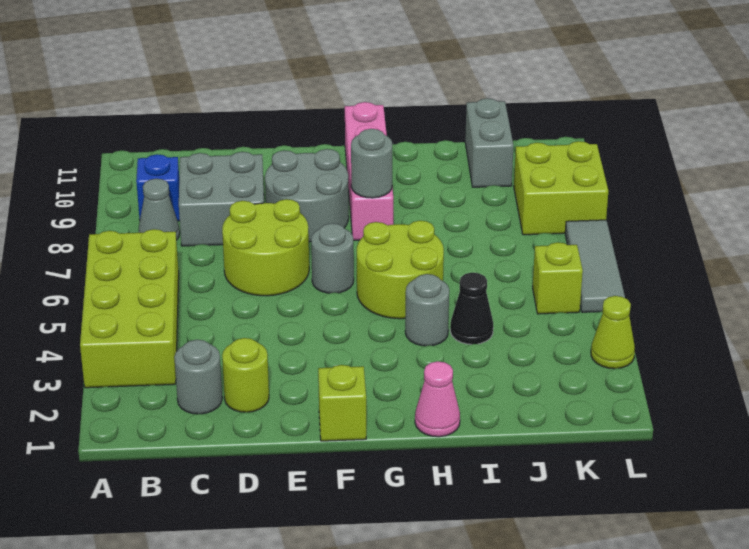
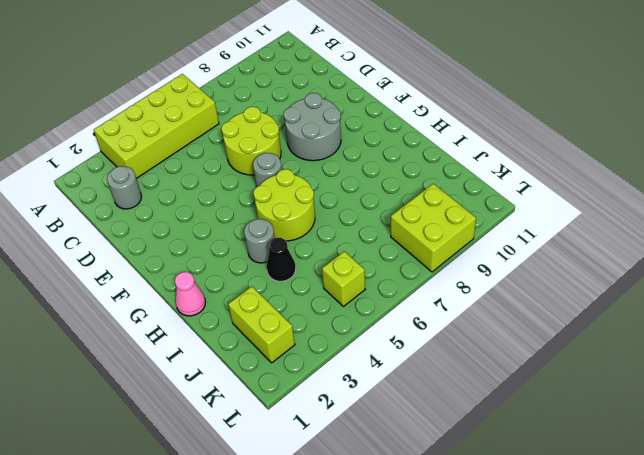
lime brick J2:K2 level 1 -> none
none -> grey cone B8 level 1
none -> blue brick B9 level 1
none -> grey brick C8:D9 level 1

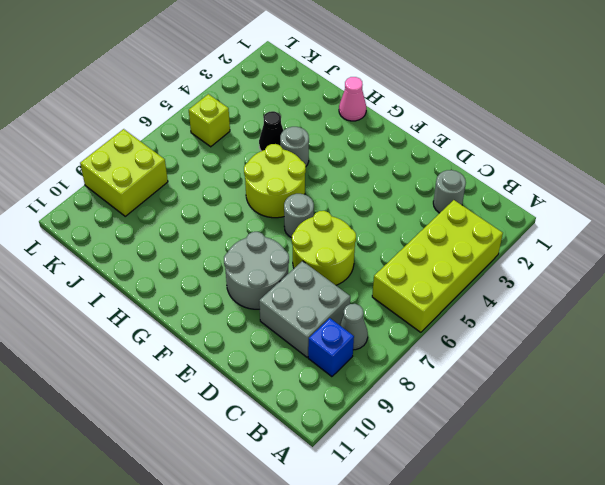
none -> lime round brick D2 level 1
none -> lime brick F1 level 1
none -> pink brick G8:G11 level 1

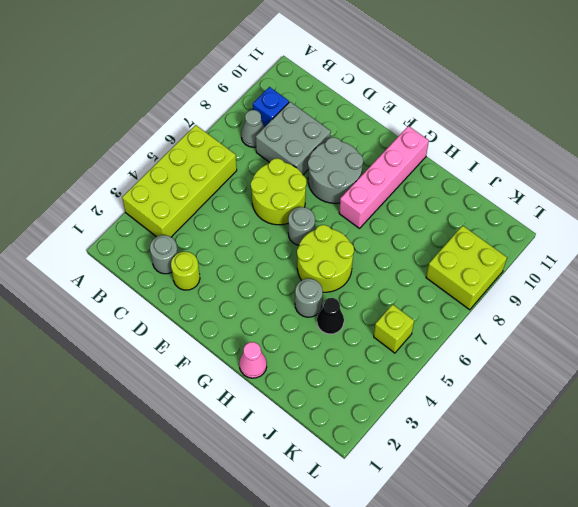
none -> lime brick F1 level 1
none -> grey brick J10:J11 level 1
none -> lime cone L3 level 1

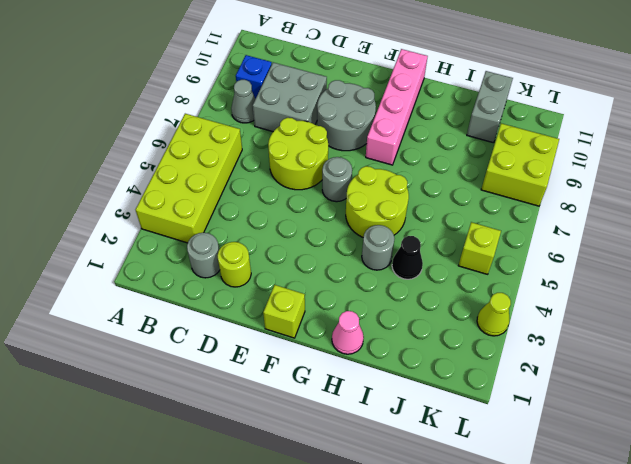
none -> grey tile L5:L7 level 1
none -> grey round brick G8 level 2

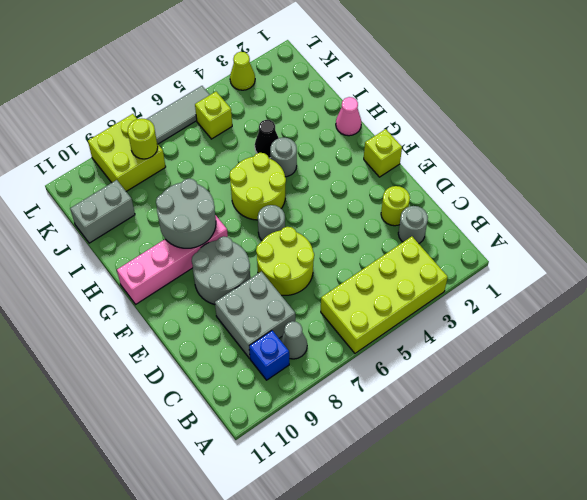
grey round brick G8:H9 level 2 -> grey round brick G8 level 2
lime round brick K8 level 2 -> none

